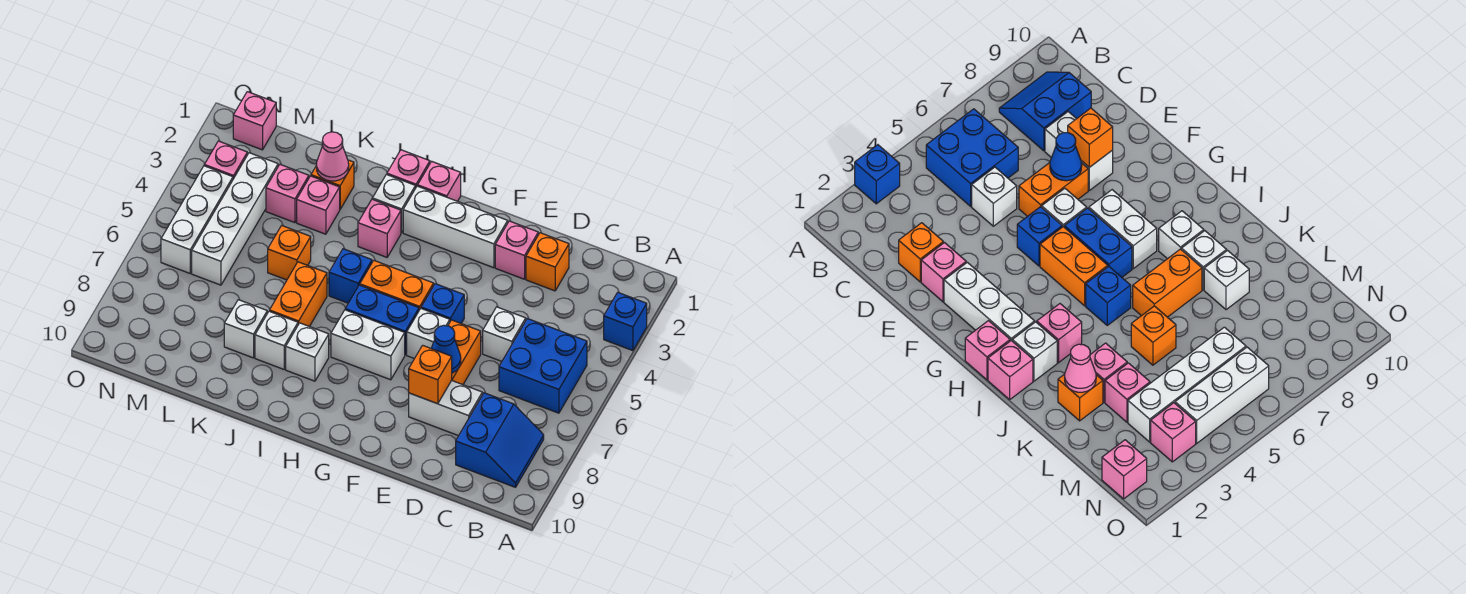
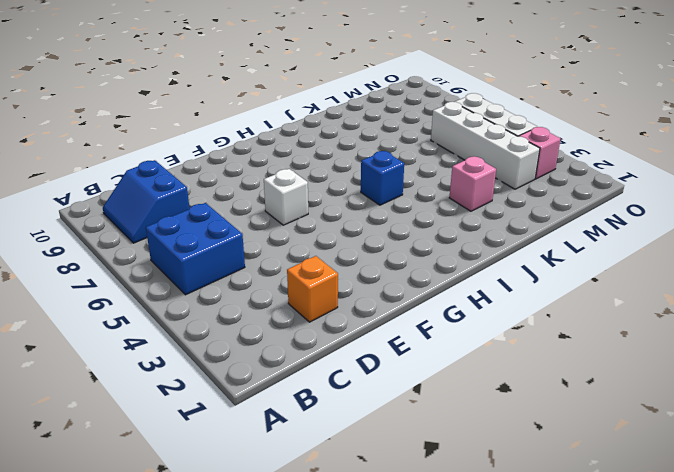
none -> blue brick A3 level 1
none -> white brick D5 level 1
none -> white brick D8:E8 level 1
none -> pink brick E2 level 1

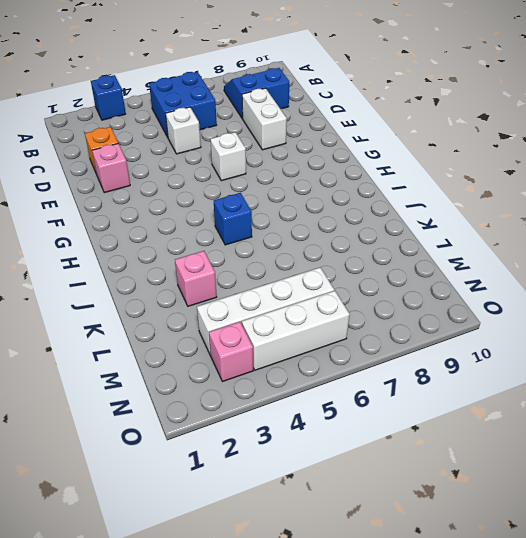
none -> orange brick E6:E7 level 1
none -> white brick F2:H2 level 1
none -> blue brick F5 level 1
none -> orange brick G5:H5 level 1

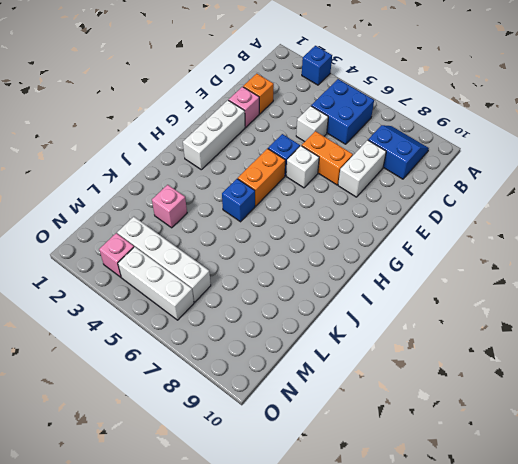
none -> blue brick G6:H6 level 1
none -> white brick G7:H7 level 1
none -> pink brick H1 level 1
none -> pink brick I1 level 1

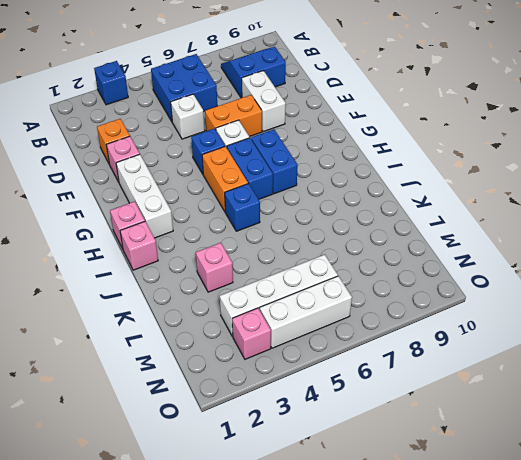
blue brick G7:H7 level 1 -> white brick G7:H7 level 1
none -> white brick I2 level 1
none -> pink brick I3 level 1
none -> white brick I8 level 1
none -> orange brick J6:J7 level 1

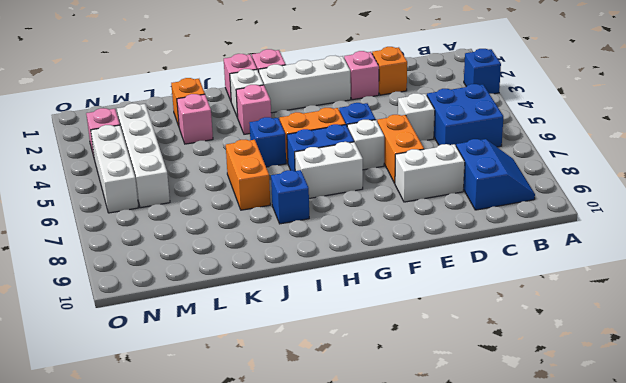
blue brick I8 level 1 -> white brick I8 level 1
none -> white brick J8 level 1
none -> orange brick K5 level 1
none -> white brick K8 level 1
none -> pink brick L3 level 1

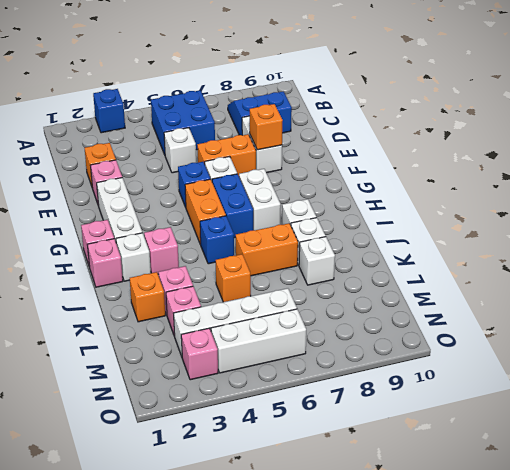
none -> pink brick N1 level 1
none -> blue cone E7 level 2
none -> pink cone K2 level 2

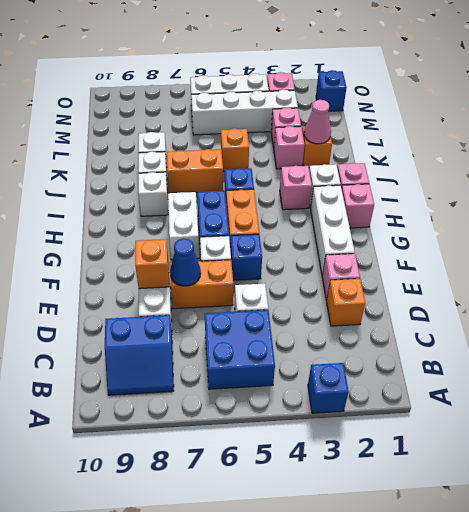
blue brick N1 level 1 -> pink brick N1 level 1

